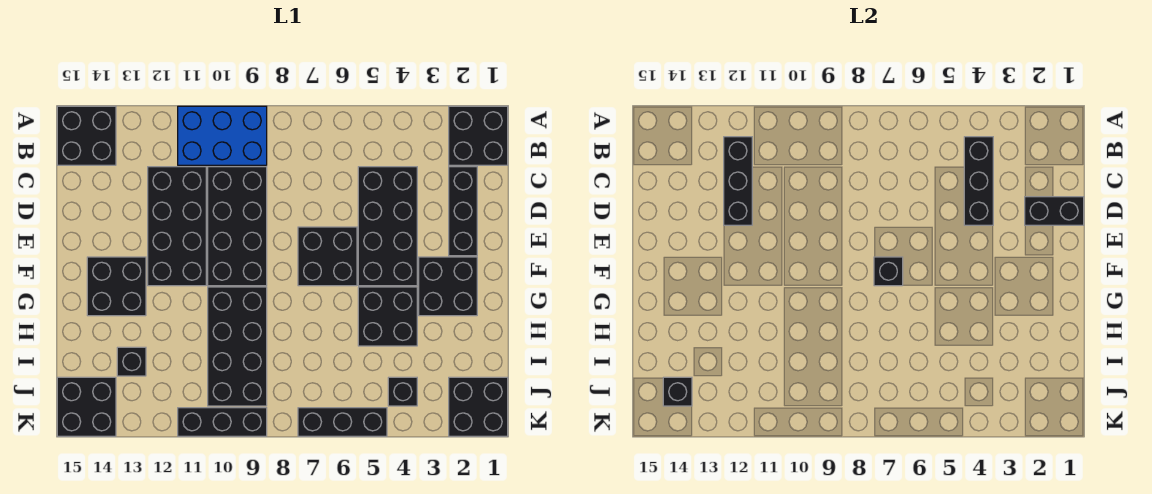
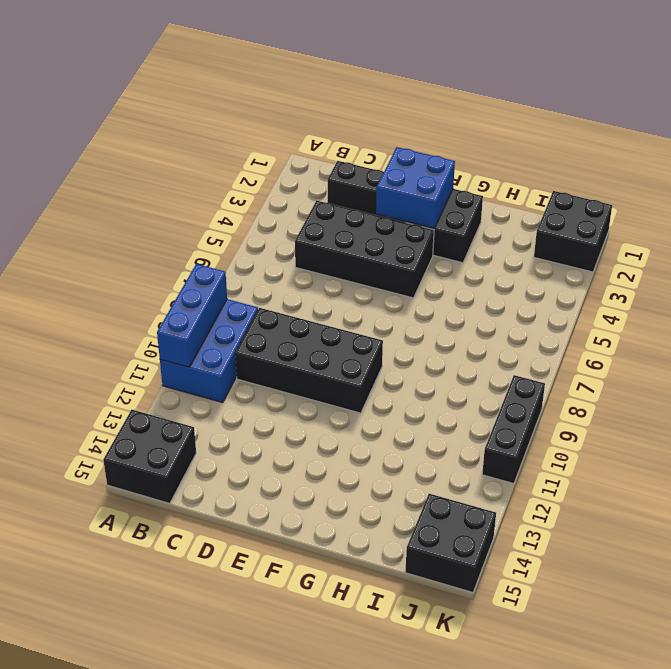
blue brick A9:A11 level 2 -> none
blue brick E2:F3 level 2 -> none
none -> black brick A1:B2 level 1
none -> black brick C11:F12 level 1
none -> black brick E6:F7 level 1

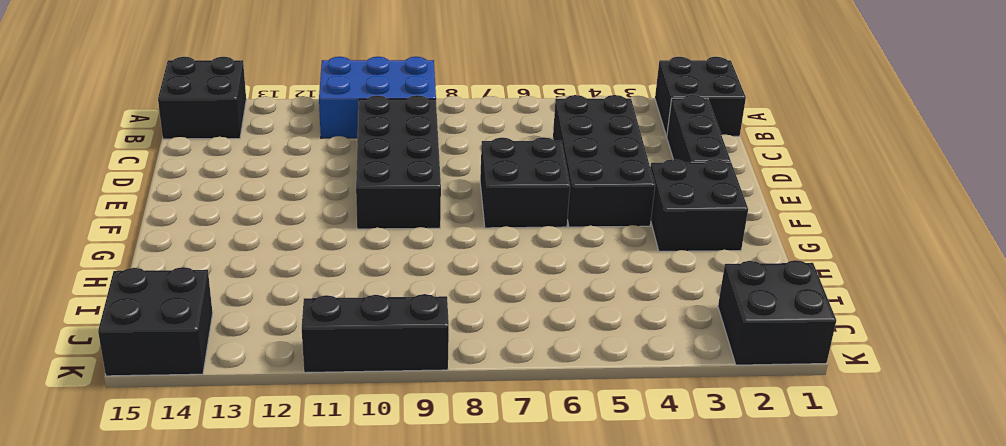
none -> black brick C11:F12 level 1
none -> black brick F13:G14 level 1
none -> black brick G4:H5 level 1

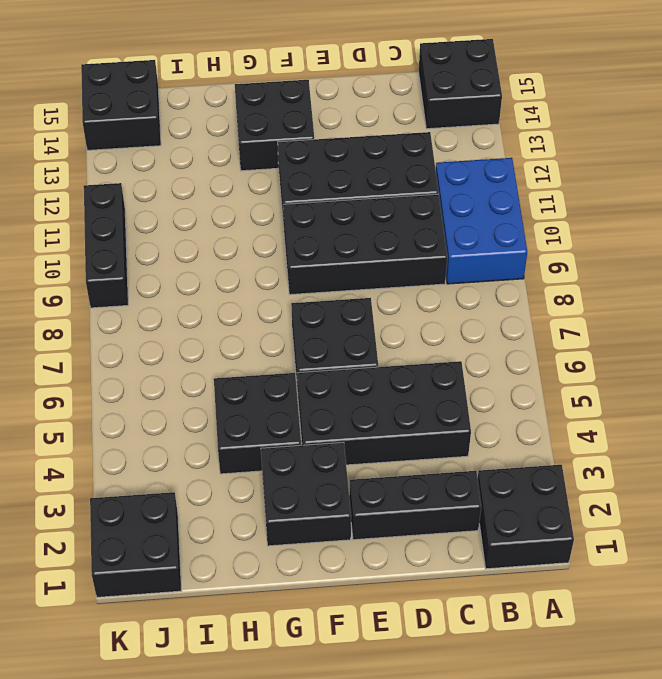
none -> black brick G9:J10 level 1
none -> black brick I13 level 1
none -> black brick J4 level 1

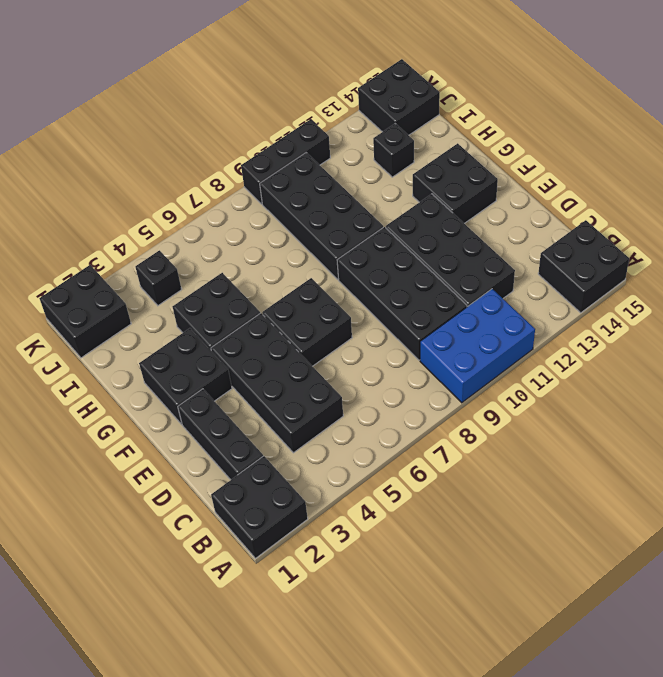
none -> black brick K5:K7 level 1
none -> black brick B4:D4 level 2
none -> black brick B12:D12 level 2

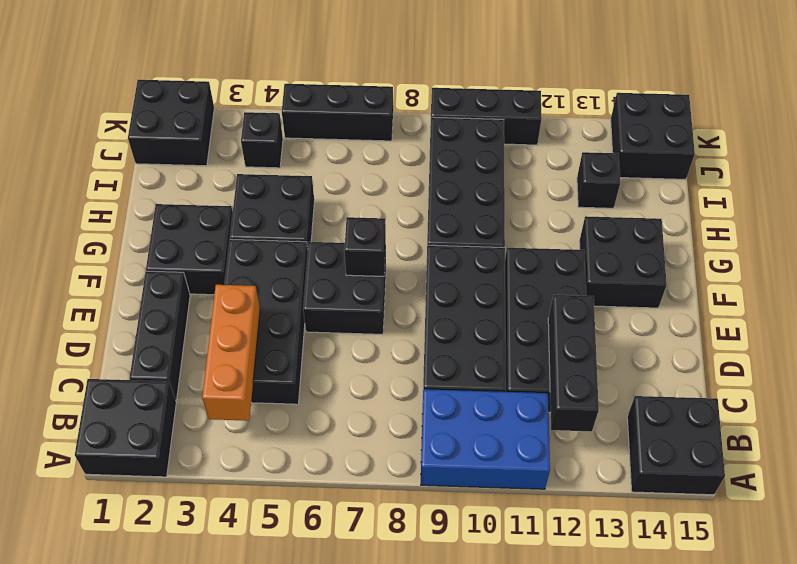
orange brick B4:D4 level 2 -> black brick B4:D4 level 2
none -> black brick D1:D2 level 2
none -> black brick J14 level 2

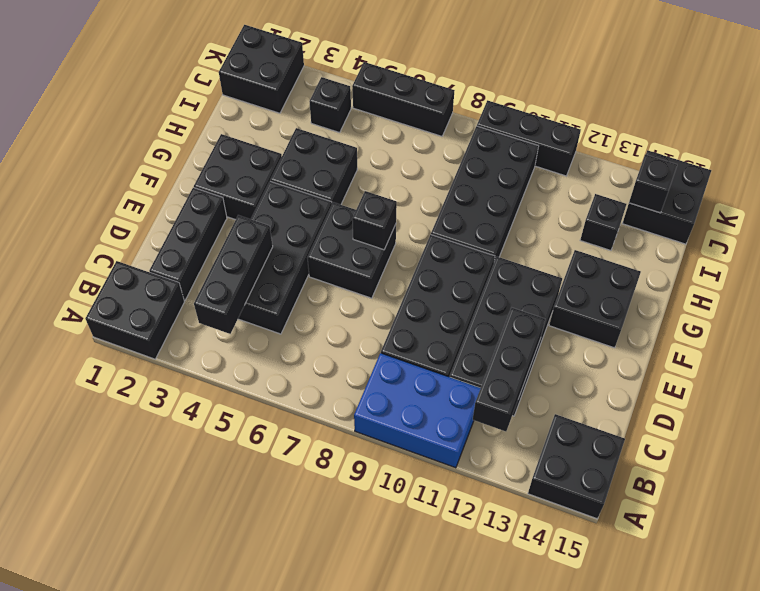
none -> black brick D1:D2 level 2

